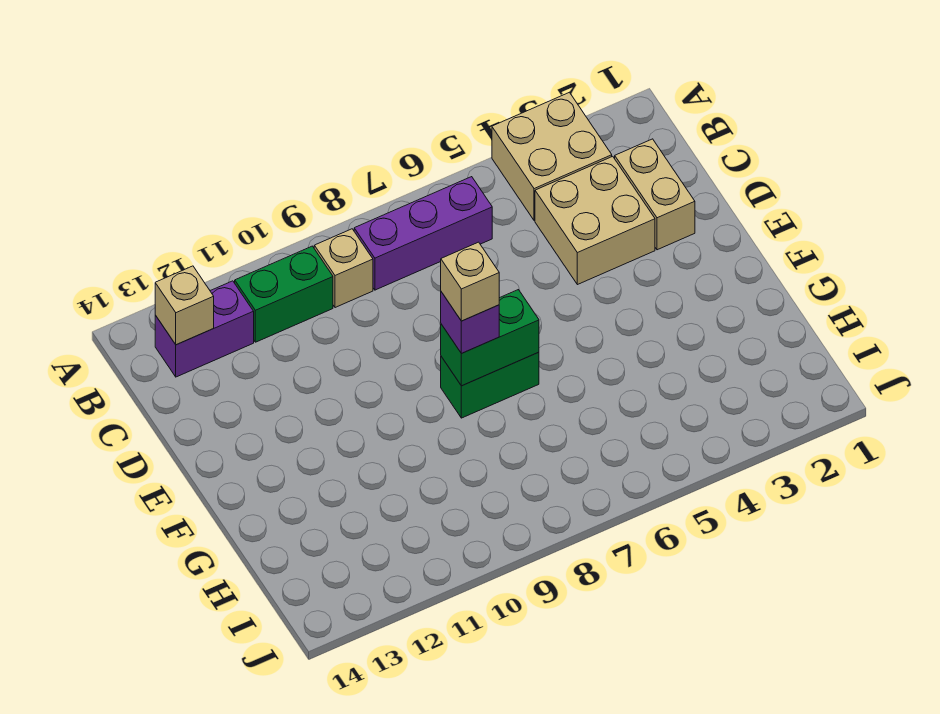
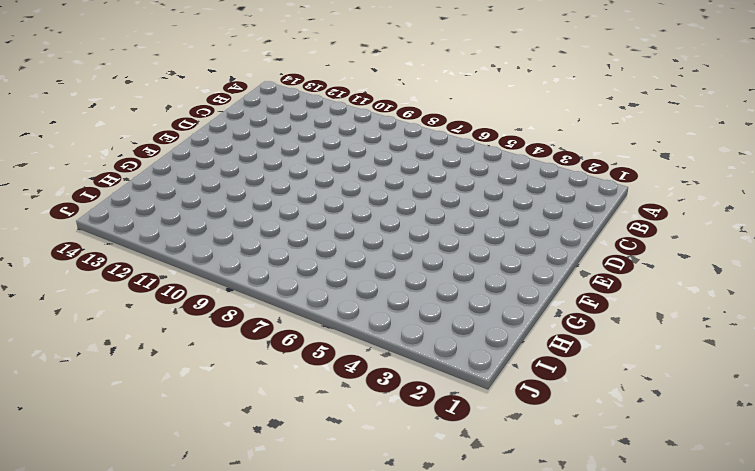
none -> tan brick A3:B4 level 1
none -> purple brick B6:B8 level 1
none -> tan brick B9 level 1

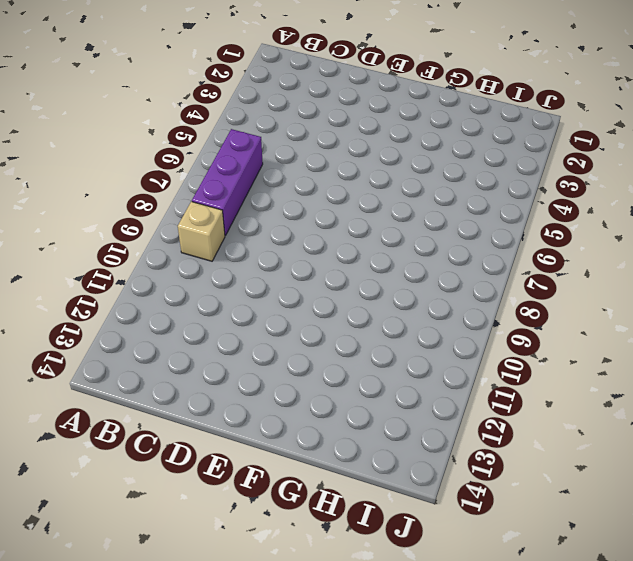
none -> tan brick A3:B4 level 1
none -> green brick B10:B11 level 1
none -> purple brick B12:B13 level 1

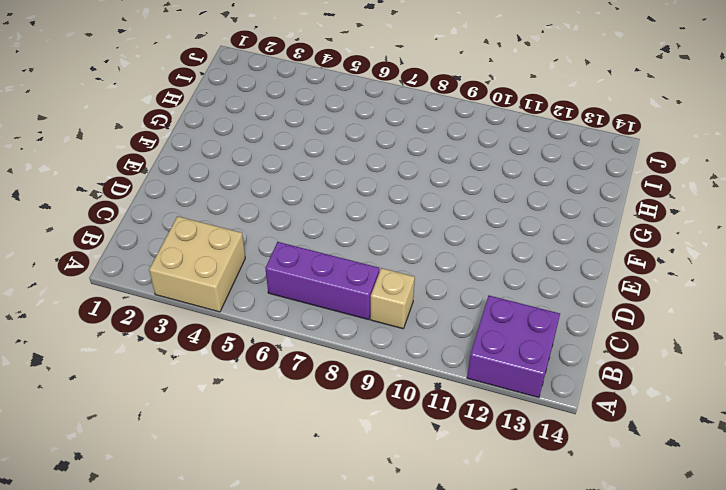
purple brick A12:B13 level 1 -> purple brick B12:B13 level 1
none -> green brick B10:B11 level 1
none -> tan brick C2:D2 level 1
none -> tan brick C3:D4 level 1

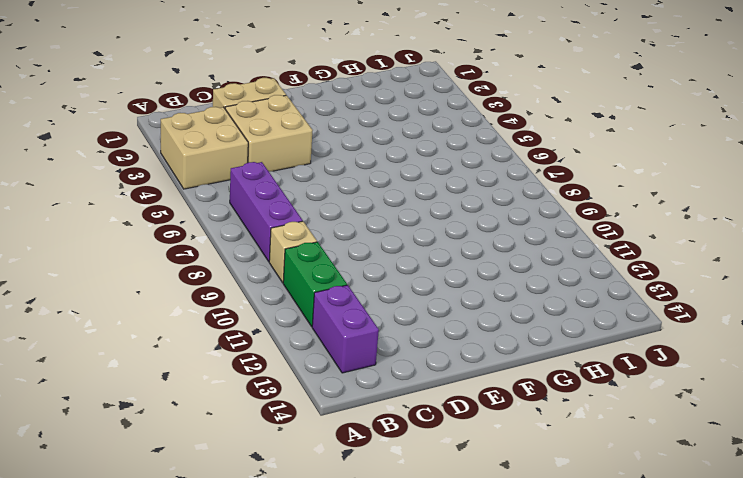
none -> green brick F7:F8 level 1
none -> tan brick B13 level 2
none -> green brick F7:F8 level 2

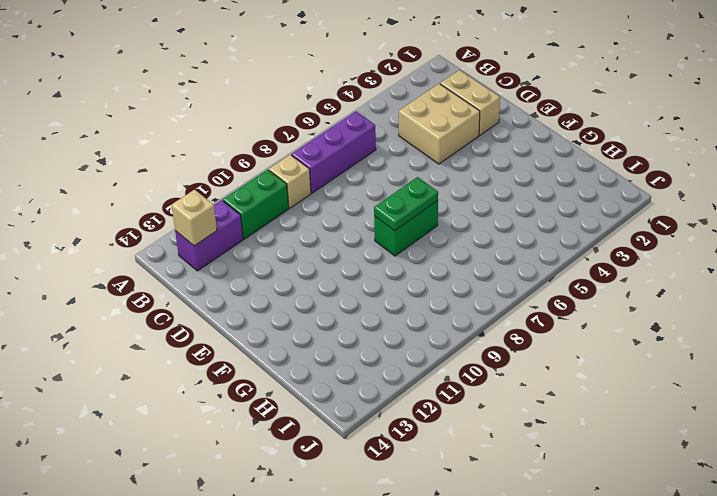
green plate F7:F8 level 2 -> green brick F7:F8 level 2
none -> tan brick A3:B4 level 1
none -> purple brick F8 level 3
none -> tan brick F8 level 4

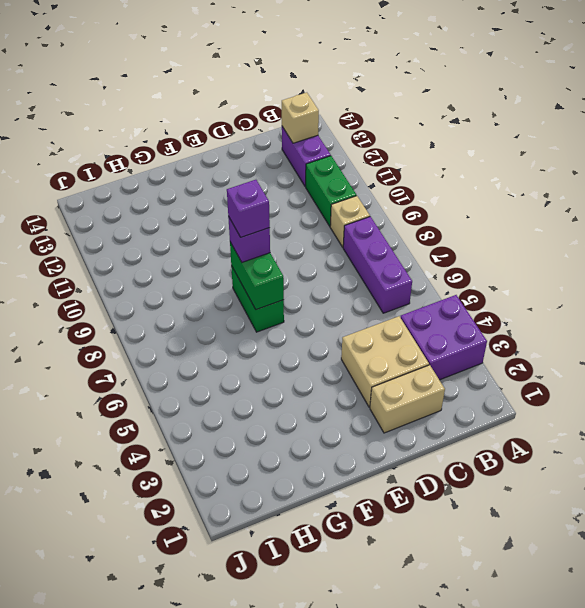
purple brick A3:B4 level 1 -> tan brick A3:B4 level 1
purple brick F8 level 4 -> tan brick F8 level 4

